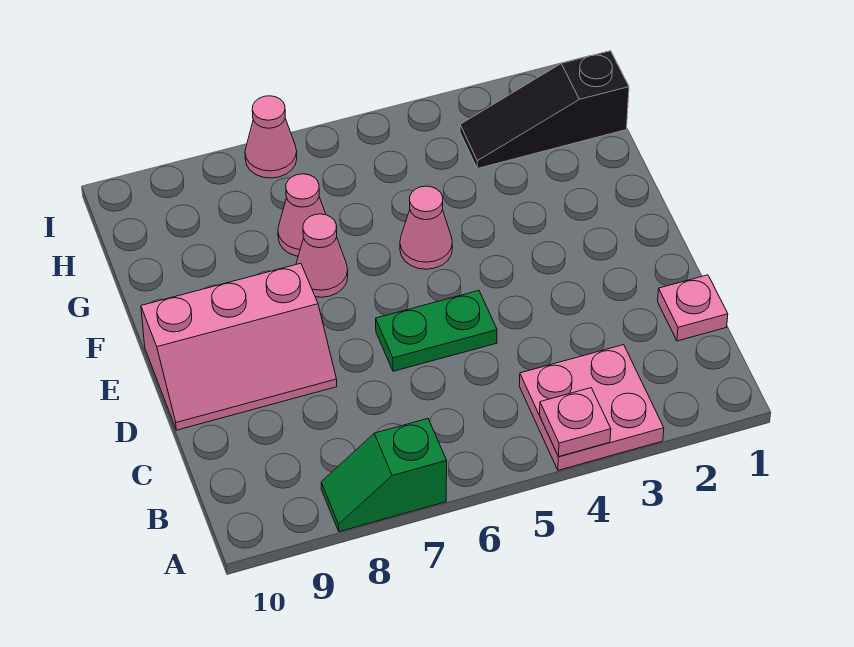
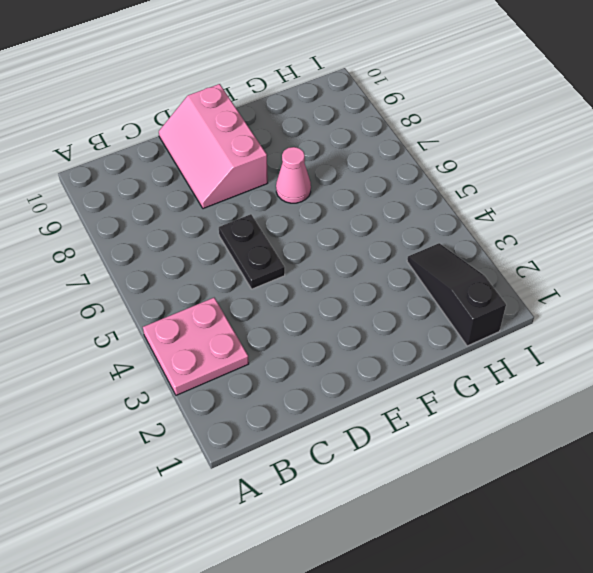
black plate D5:D6 level 1 -> green plate D5:D6 level 1
none -> green slope A7:A8 level 1 top 7
none -> pink plate C1 level 1

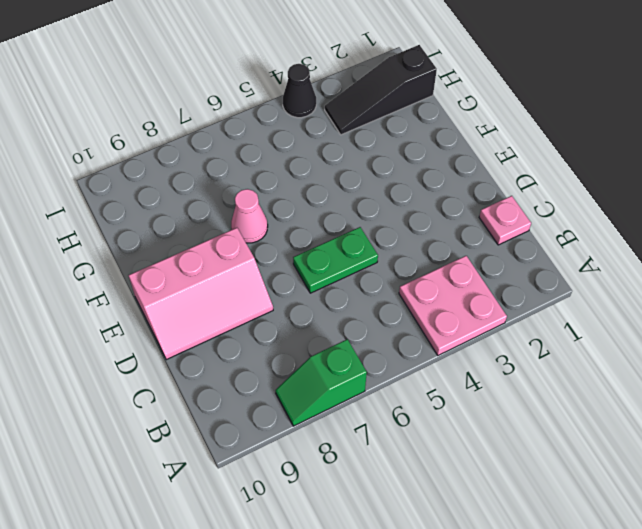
black cone I4 level 1 -> none
none -> pink cone F5 level 1
none -> pink cone G7 level 1

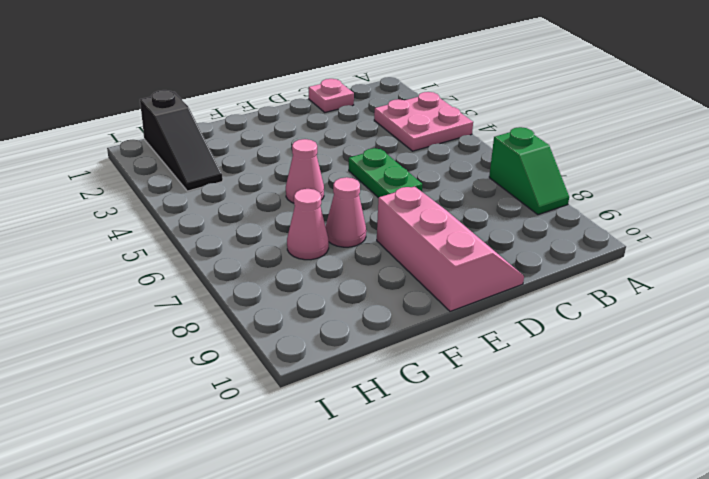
none -> pink cone I7 level 1
none -> pink plate A4 level 2

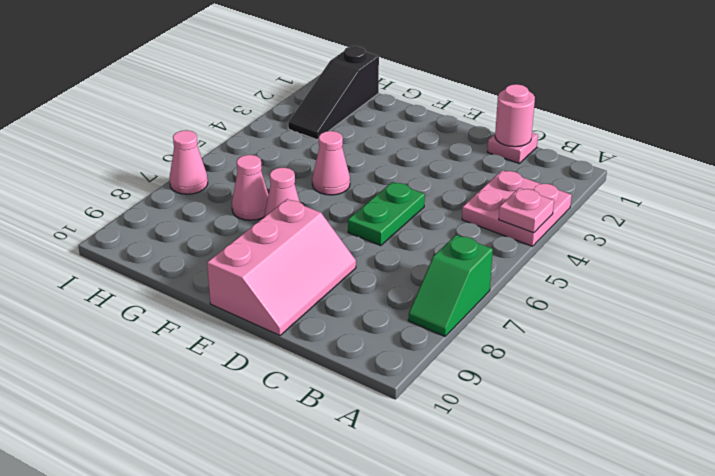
pink round brick C1 level 2 -> none

